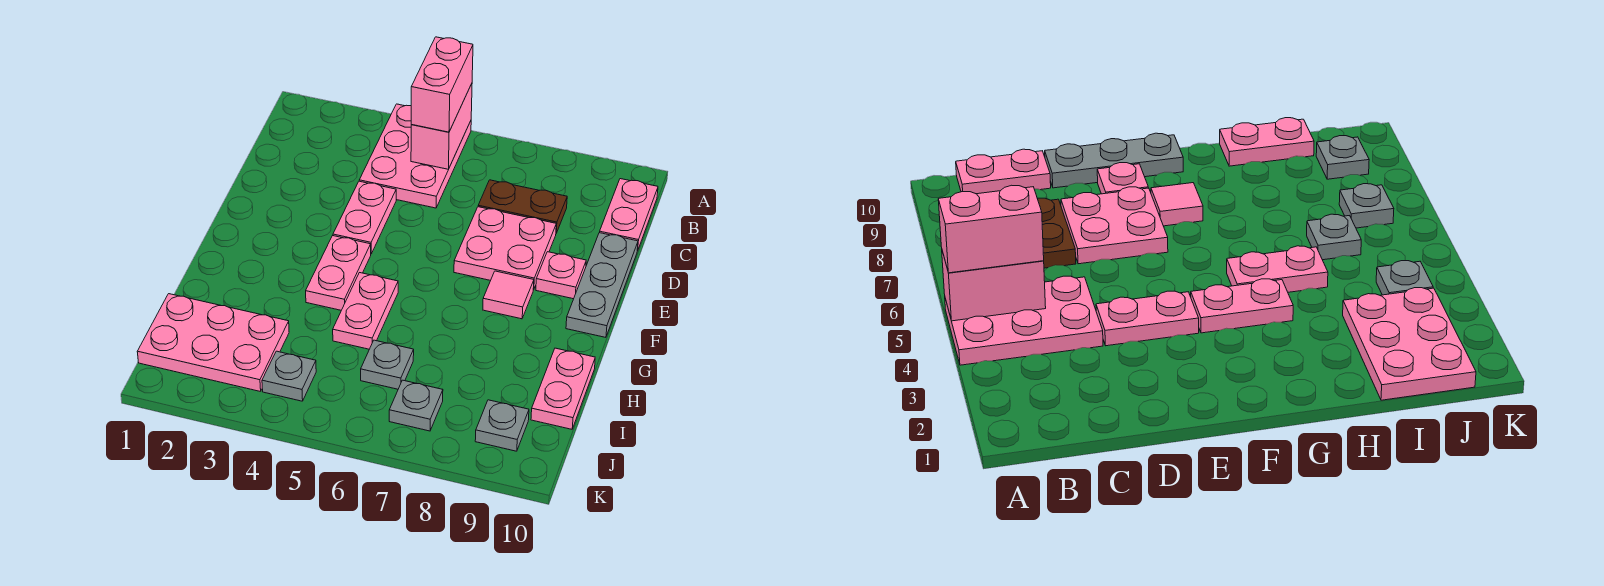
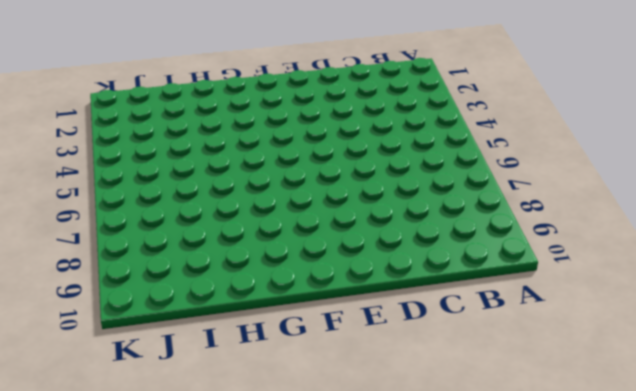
none -> pink plate A4:C5 level 1
none -> pink plate B10:C10 level 1
none -> brown plate C7:C8 level 1

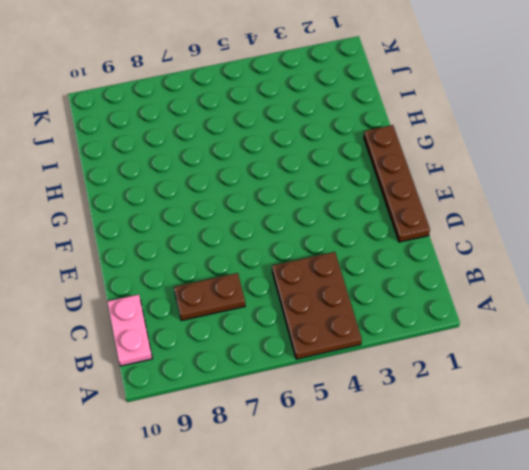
brown plate A4:C5 level 1 -> pink plate A4:C5 level 1
brown plate D1:G1 level 1 -> none
none -> pink plate D4:E4 level 1
none -> pink plate D7:E8 level 1
none -> grey plate D10:F10 level 1

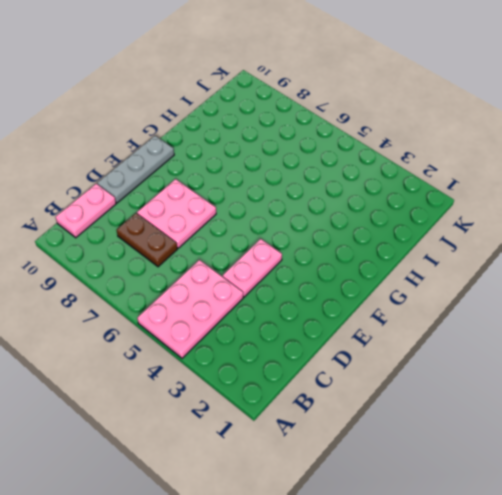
none -> pink plate E9 level 1
none -> pink plate F4:G4 level 1
none -> pink tile F8 level 1

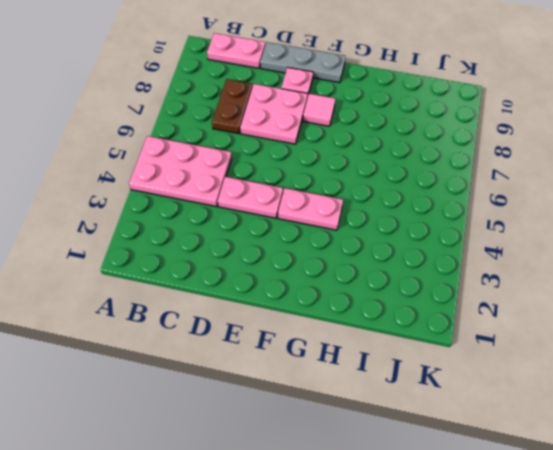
none -> pink plate G5:H5 level 1
none -> pink plate H10:I10 level 1
none -> pink plate I1:J3 level 1

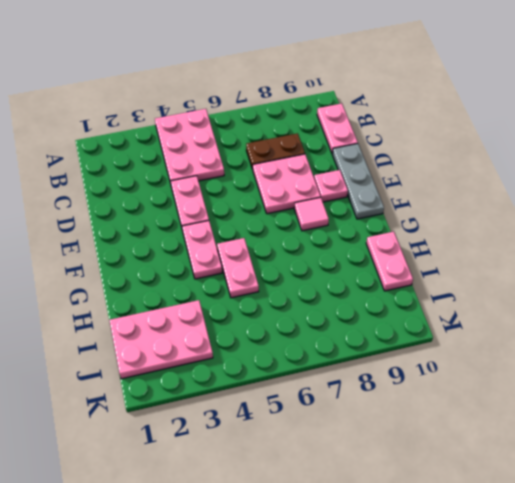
none -> grey plate I6 level 1
none -> grey plate J4 level 1
none -> grey plate J7 level 1

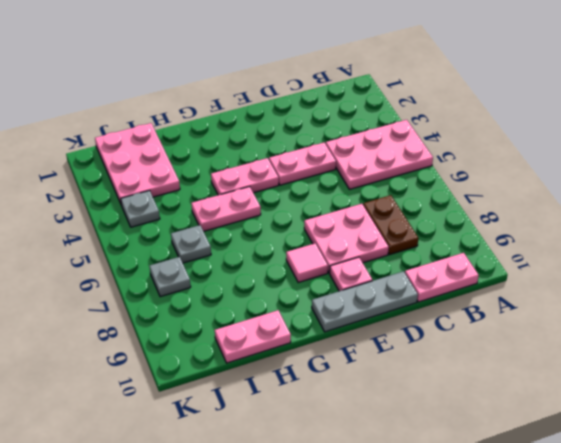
none -> grey plate J9 level 1
none -> pink brick A5:B5 level 2
none -> pink brick A5:B5 level 3

